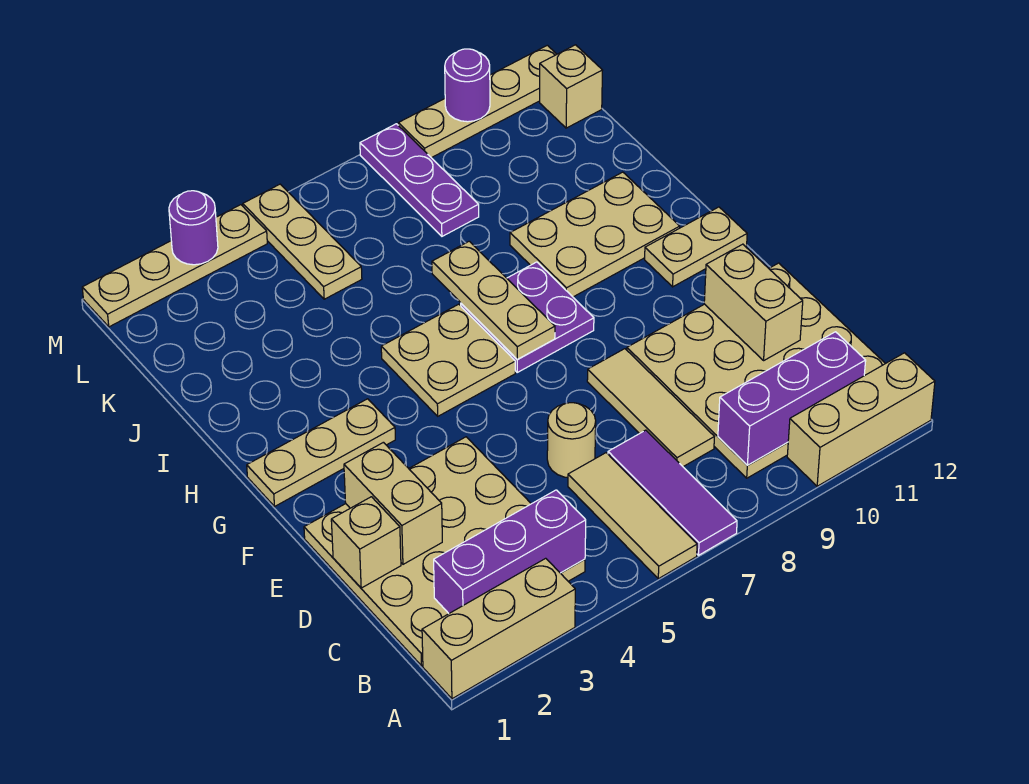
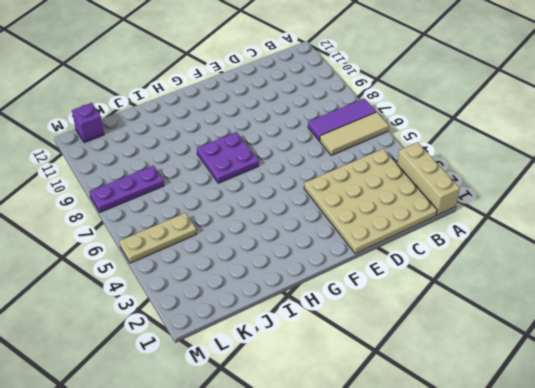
purple brick L12 level 1 -> tan brick L12 level 1
none -> tan brick A10:A12 level 1
none -> tan plate B9:E12 level 1
none -> tan tile C8:E8 level 1

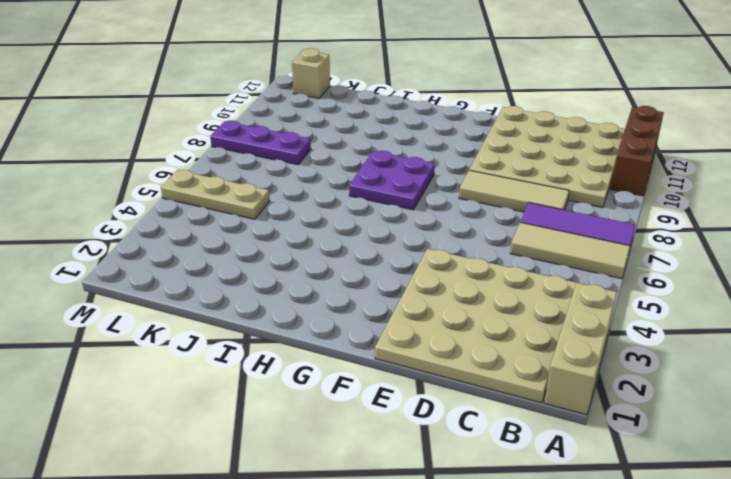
brown brick A10:A12 level 1 -> tan brick A10:A12 level 1
none -> tan round brick D6 level 1
none -> tan plate G1:G3 level 1
none -> tan plate G5:H6 level 1

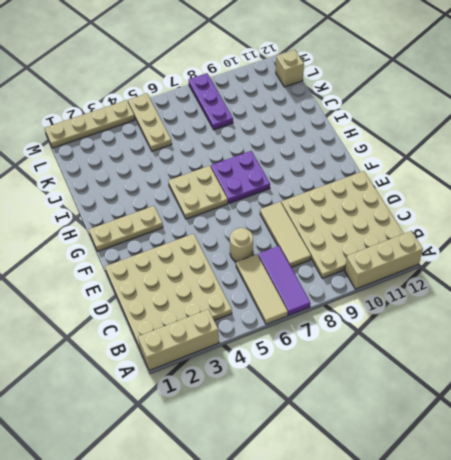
none -> tan plate G11:G12 level 1
none -> tan plate H9:I11 level 1
none -> tan plate M9:M12 level 1

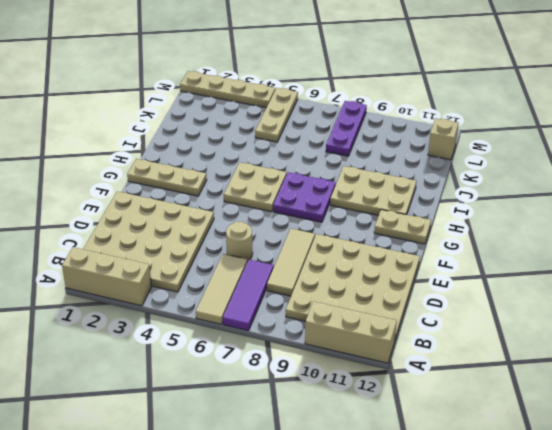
none -> tan plate M9:M12 level 1
none -> purple brick B2:B4 level 2
none -> purple brick B9:B11 level 2

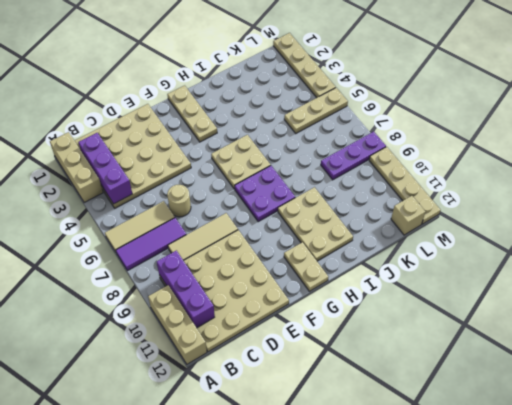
none -> tan brick D1 level 2
none -> tan brick D2:E2 level 2
none -> tan brick D11:E11 level 2

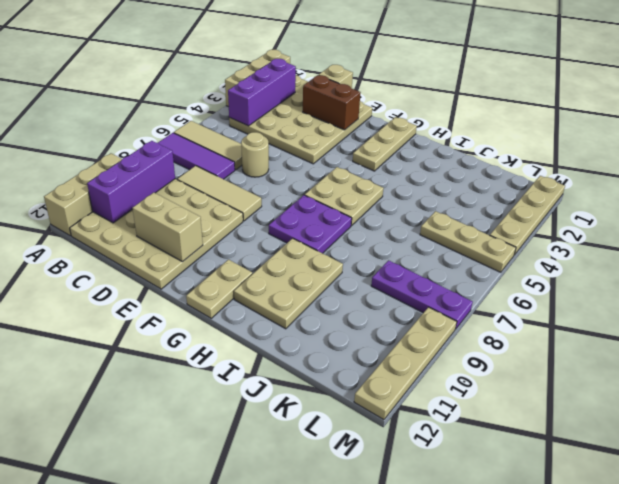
brown brick D2:E2 level 2 -> tan brick D2:E2 level 2
none -> tan brick L12 level 1
none -> tan plate G7:I7 level 2
none -> purple round brick M3 level 2

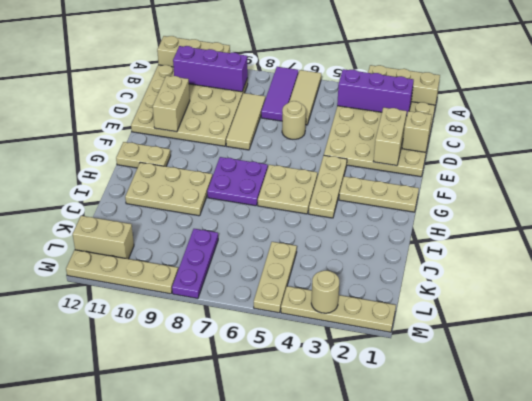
tan plate F4:H4 level 1 -> tan plate G7:I7 level 2
tan brick L11:L12 level 1 -> tan brick L12 level 1
tan round brick M3 level 2 -> purple round brick M3 level 2
none -> purple round brick M10 level 2

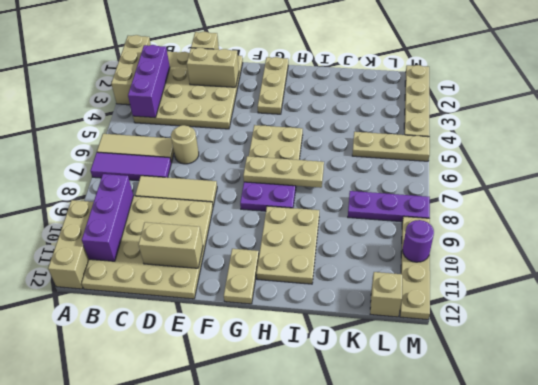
none -> purple round brick M3 level 2

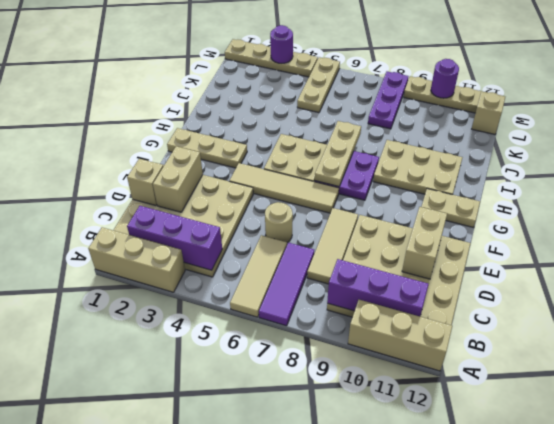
tan tile F4:F7 level 1 -> none

